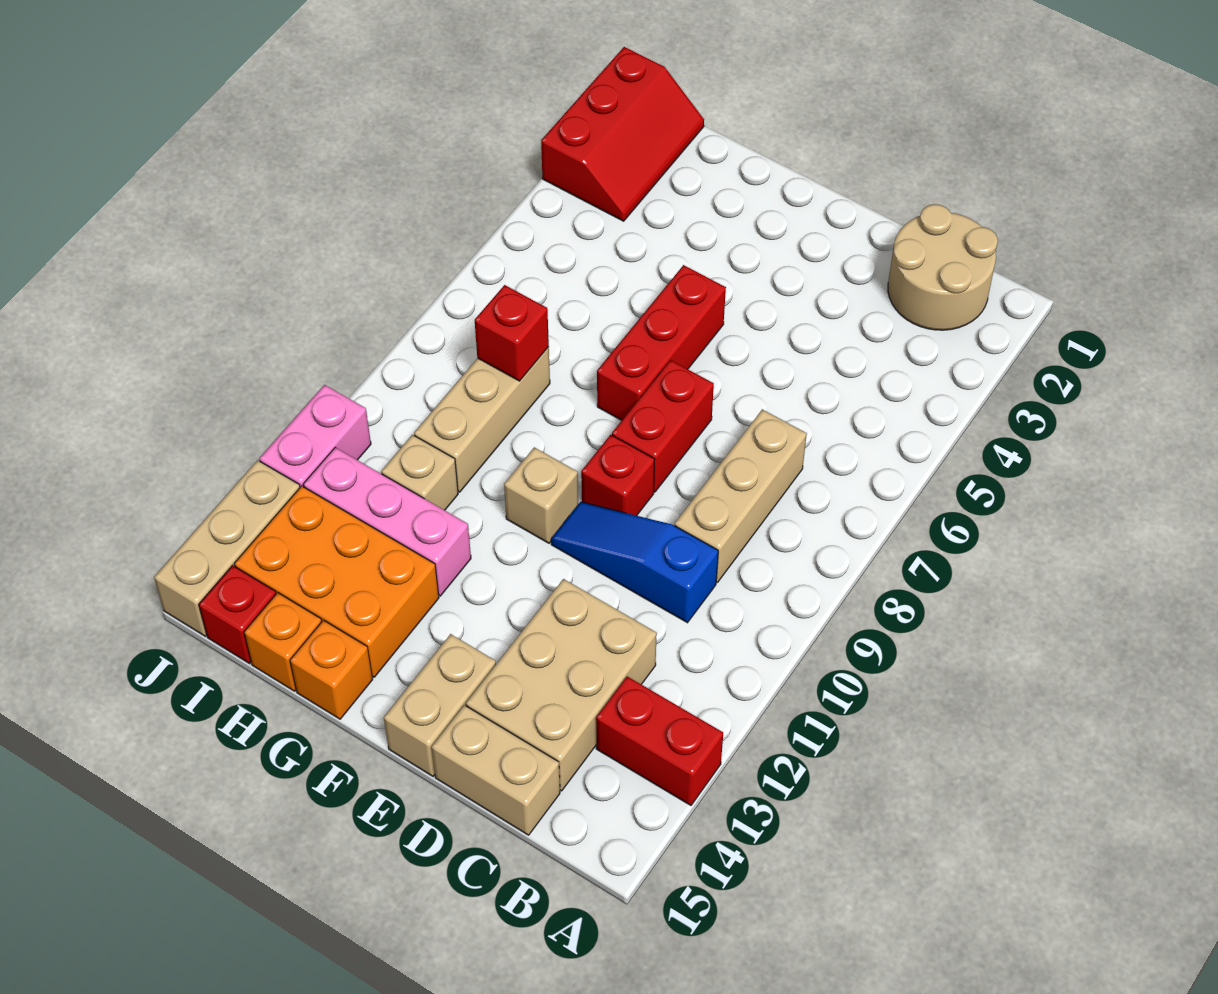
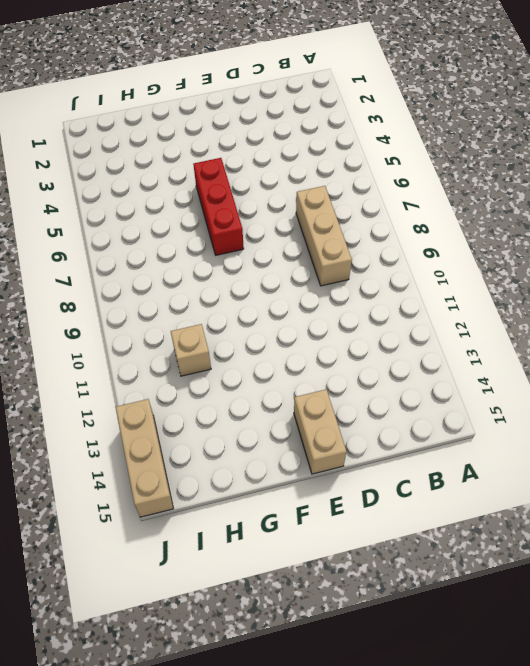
none -> red brick A13:B13 level 1
none -> tan round brick B1:C2 level 1
none -> blue slope C10:E10 level 1 top C

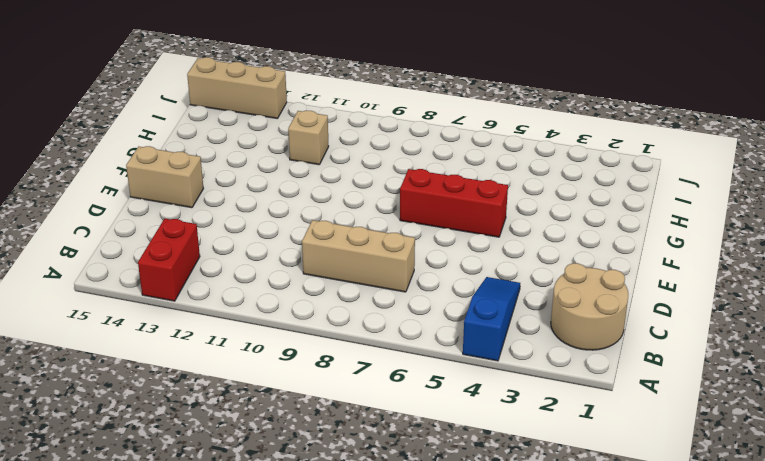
blue slope A4:C4 level 1 top A -> blue slope C10:E10 level 1 top C
none -> tan brick C12:D14 level 1
none -> tan brick C15:D15 level 1
none -> red brick E7:E8 level 1

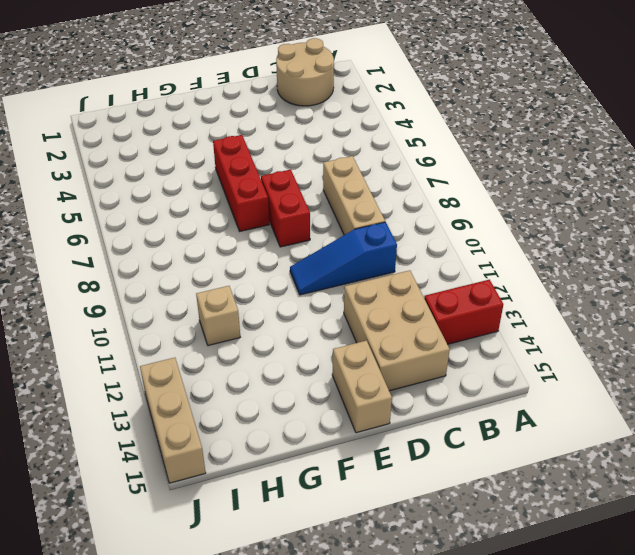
none -> tan brick C15:D15 level 1
none -> red brick E9 level 1
none -> tan brick F10 level 1

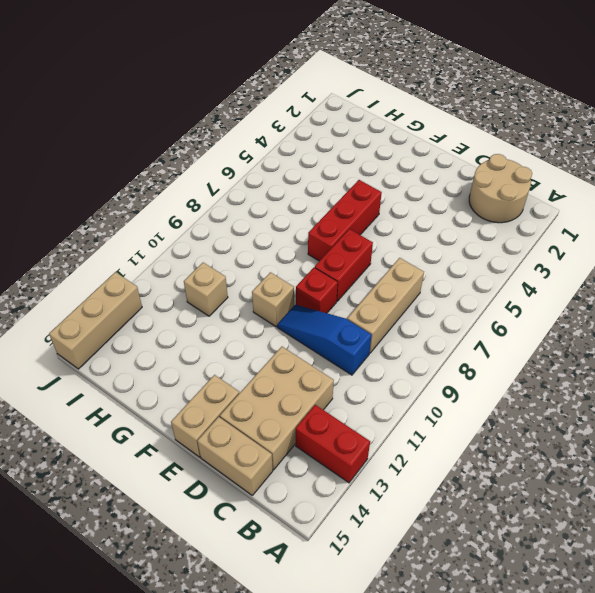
none -> pink brick G12:I12 level 1
none -> orange brick G13:I14 level 1
none -> orange brick G15 level 1

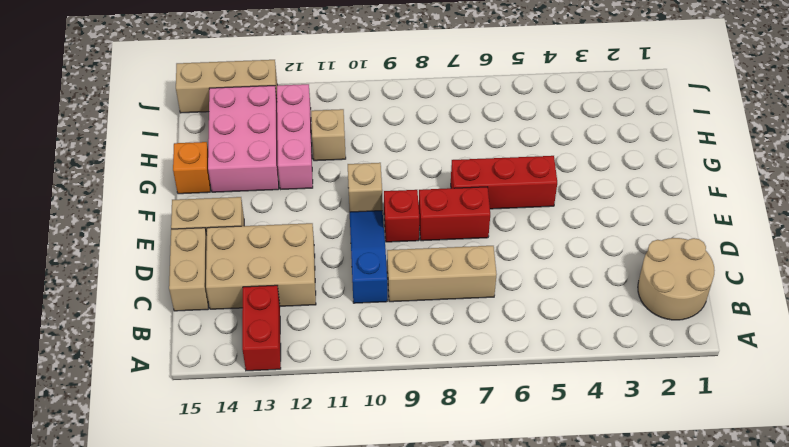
pink brick G13:I14 level 1 -> orange brick G13:I14 level 1
none -> tan brick H8:H10 level 1
none -> orange brick H15 level 1
none -> red slope I1:J3 level 1 top J

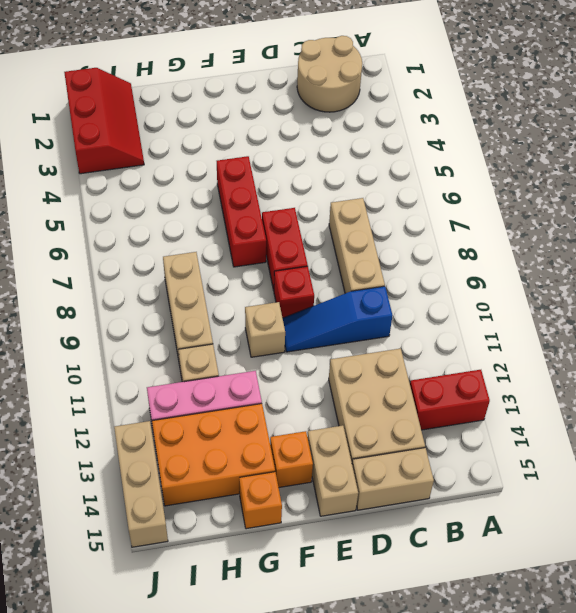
orange brick F14 level 1 -> orange brick H15 level 1
none -> red brick I15 level 1
none -> pink brick J11:J12 level 1
none -> red brick H8 level 2

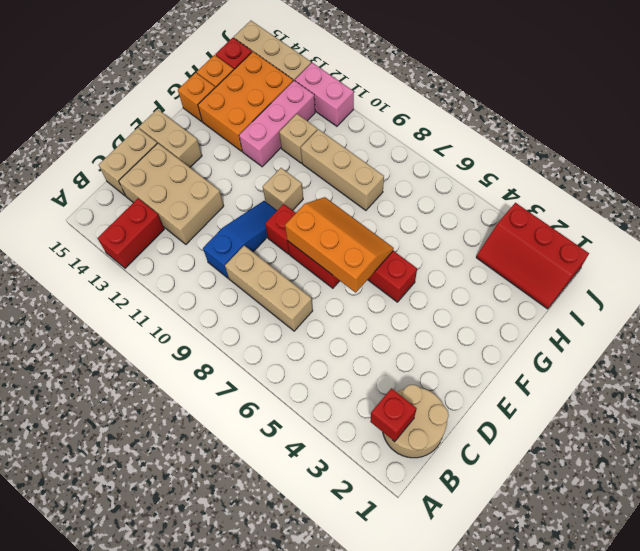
red brick B2 level 2 -> red brick H8 level 2
orange slope E6:F8 level 2 top E -> none

